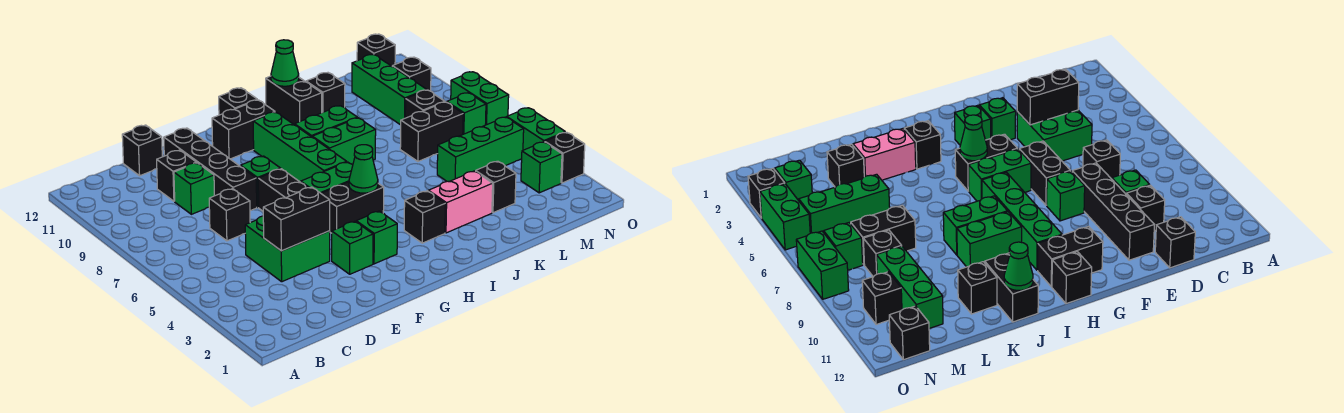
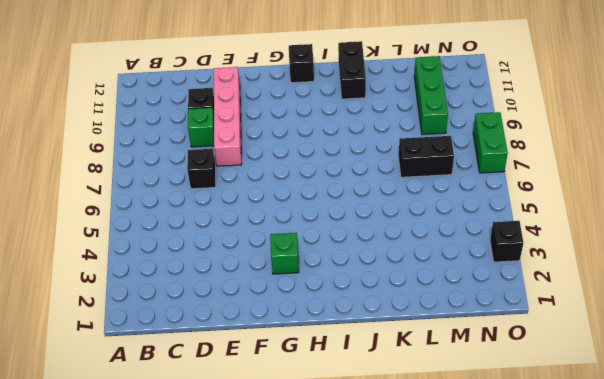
pink brick E8:E11 level 1 -> black brick E8:E11 level 1
none -> green brick D4:E5 level 1
none -> black brick D12 level 1
none -> green brick F3 level 1
none -> black brick F6:F7 level 1

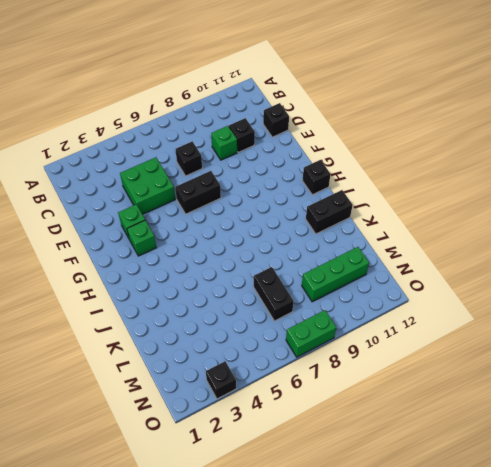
none -> black brick E8:E11 level 1
none -> green brick F8 level 1
none -> black brick G5:H5 level 1
none -> green brick G6:H6 level 1

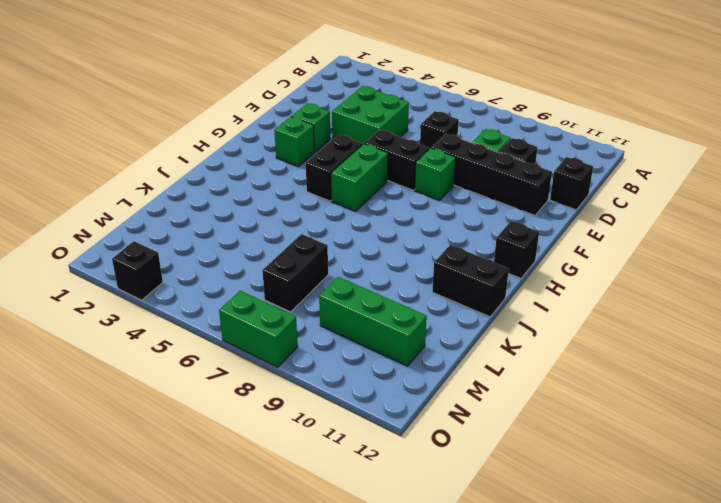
none -> black brick G11:H11 level 1
none -> green brick H7:H10 level 1
none -> black brick I3 level 1
none -> green brick I8:J8 level 1

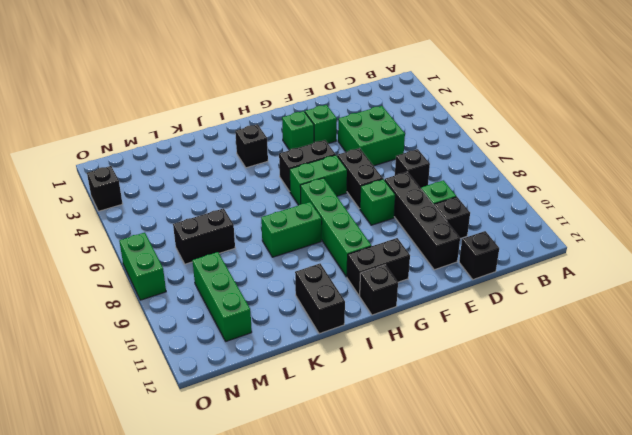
none -> green brick I9:J9 level 1
none -> pink brick J3:K3 level 1
none -> black brick K11 level 1
none -> black brick L3 level 1

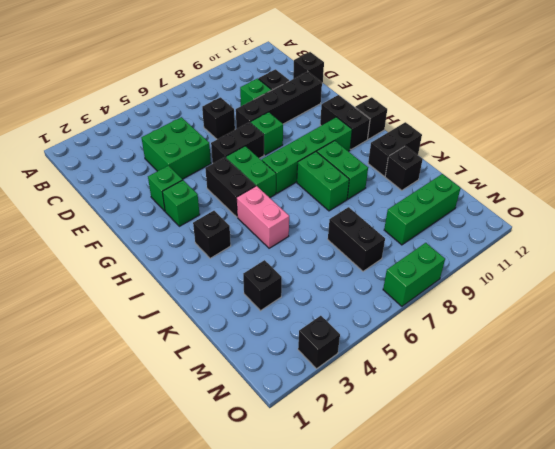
pink brick I5:J5 level 1 -> pink brick J3:K3 level 1
none -> green brick L5:N5 level 1
none -> black brick M8 level 1
none -> green brick N3 level 1
none -> green brick N7 level 1

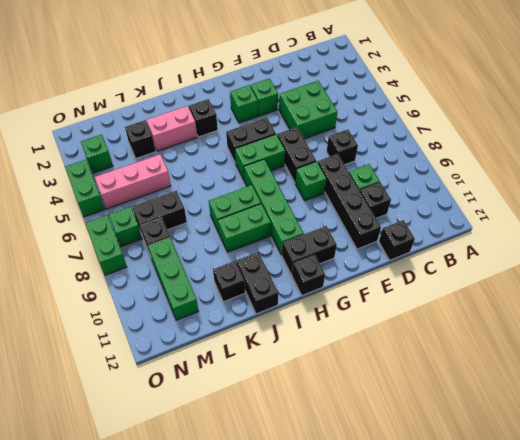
pink brick L5:N5 level 1 -> green brick L5:N5 level 1
none -> black brick N10 level 1
none -> black brick N12 level 1
none -> black brick O3 level 1
none -> black brick D4:E4 level 2

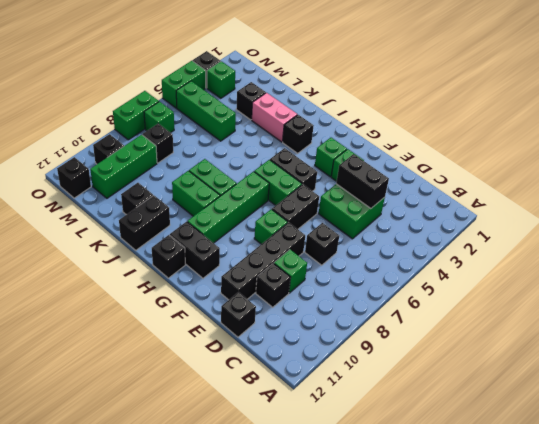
none -> black brick L7:M7 level 1
none -> green cone H5 level 2
none -> green cone J12 level 2

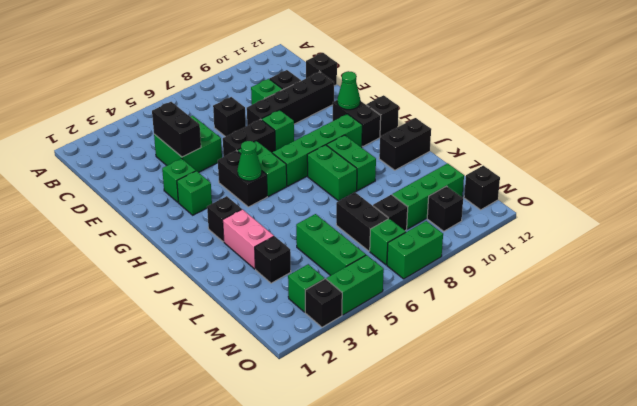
green cone G11 level 2 -> green cone J12 level 2
none -> black brick K11 level 1

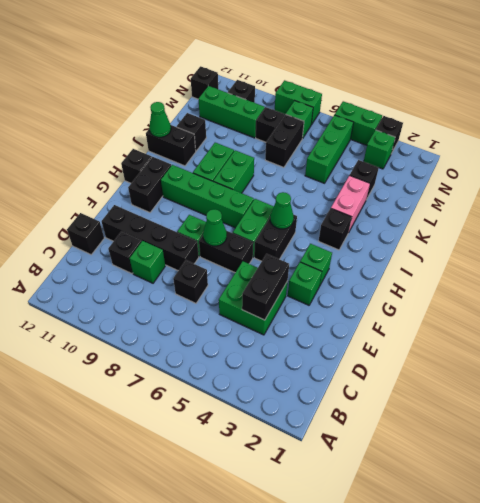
green cone F7 level 2 -> none

